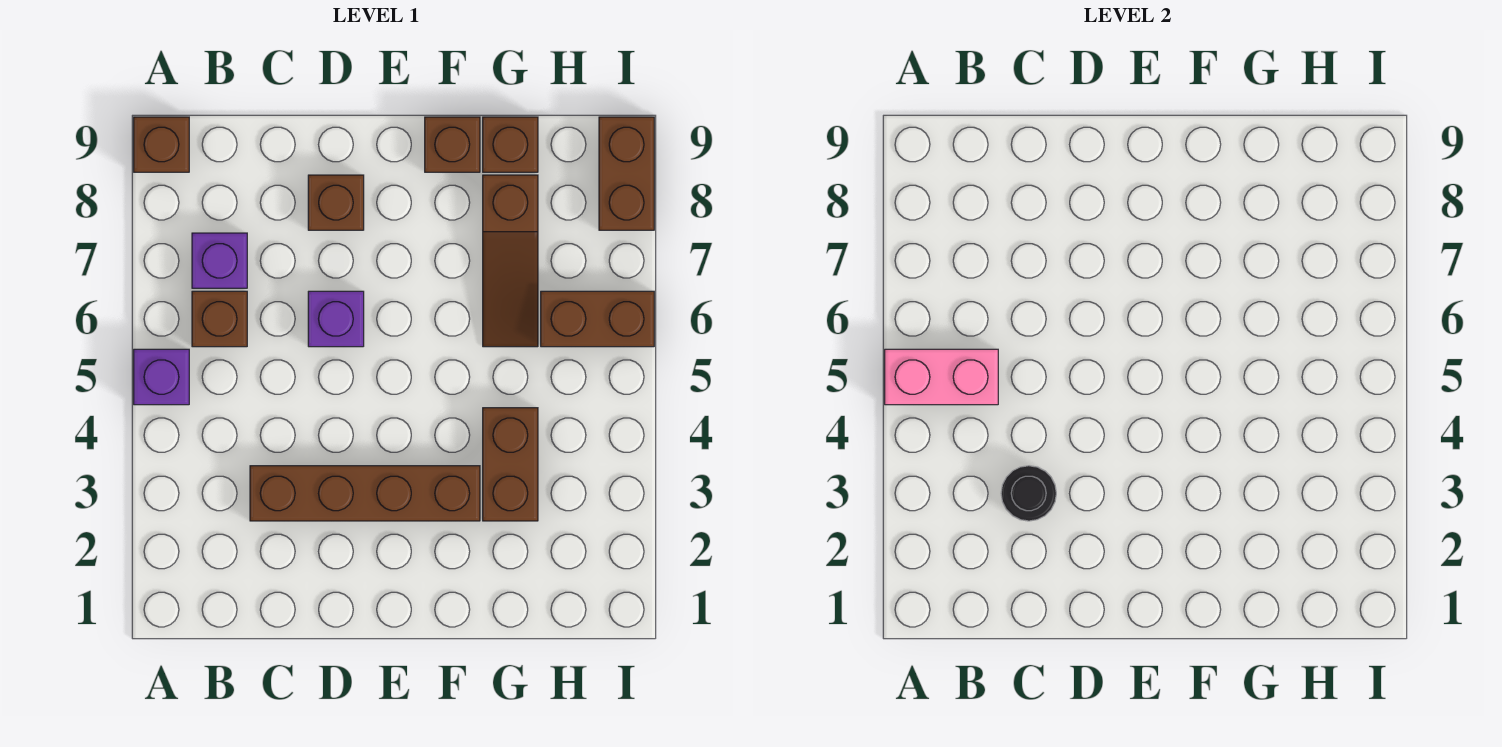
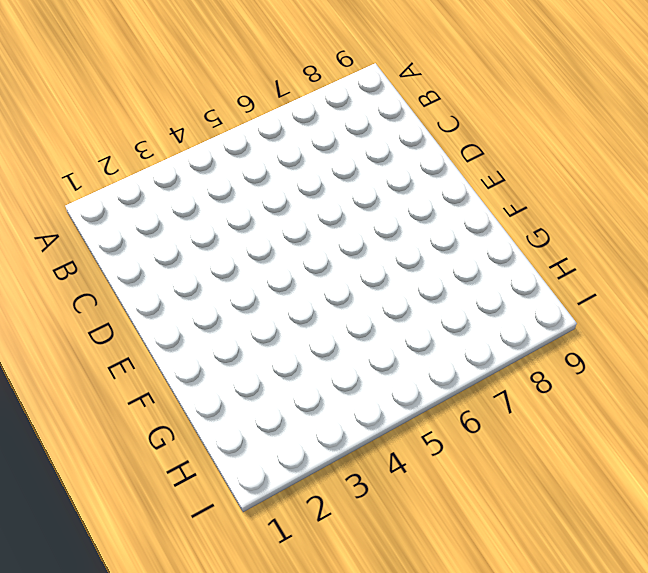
none -> purple brick A5 level 1
none -> brown brick A9 level 1
none -> brown brick B6 level 1

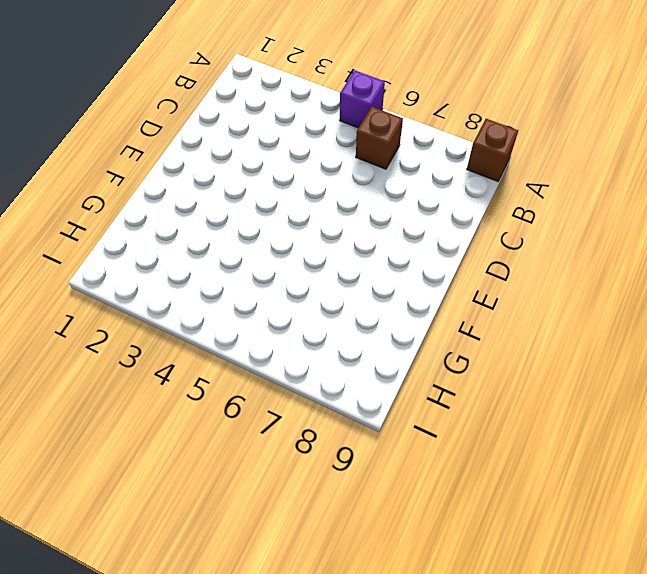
none -> purple brick B7 level 1
none -> brown brick C3:F3 level 1
none -> purple brick D6 level 1

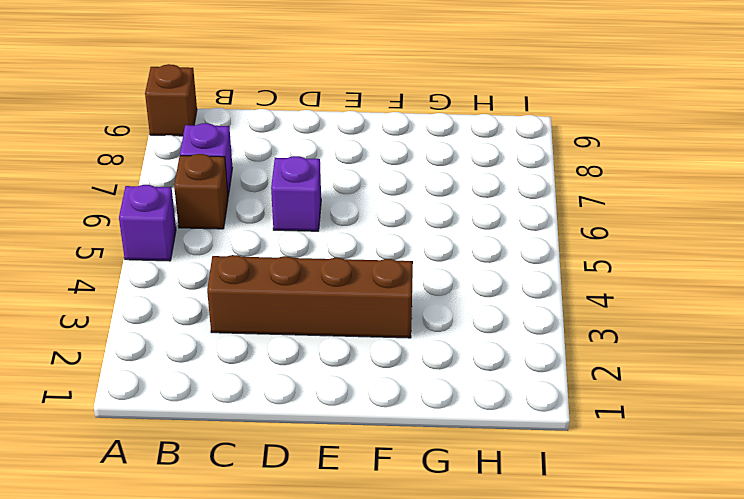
none -> brown brick D8 level 1
none -> brown brick F9 level 1
none -> brown brick G3:G4 level 1

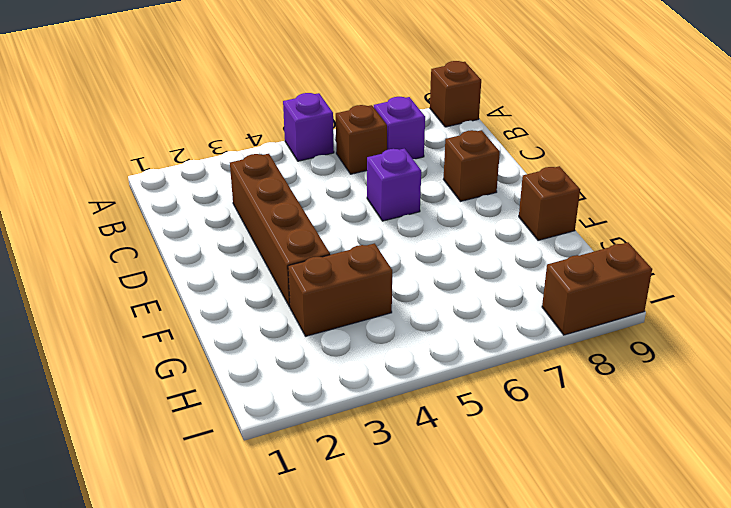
none -> brown slope G6:G8 level 1 top 8
none -> brown brick G9 level 1
none -> brown brick H6:I6 level 1

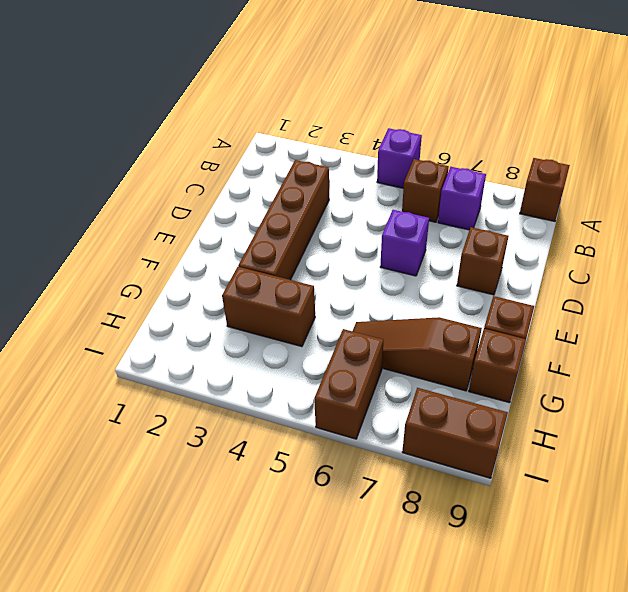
none -> pink brick A5:B5 level 2
none -> black round brick C3 level 2

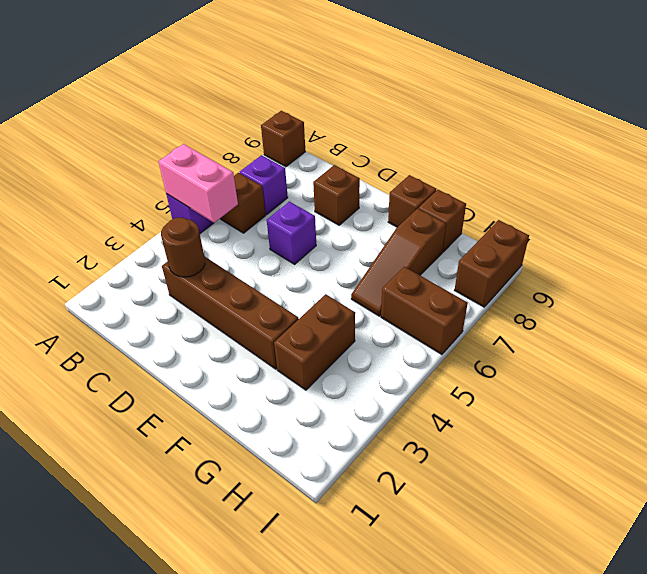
brown round brick C3 level 2 -> black round brick C3 level 2

